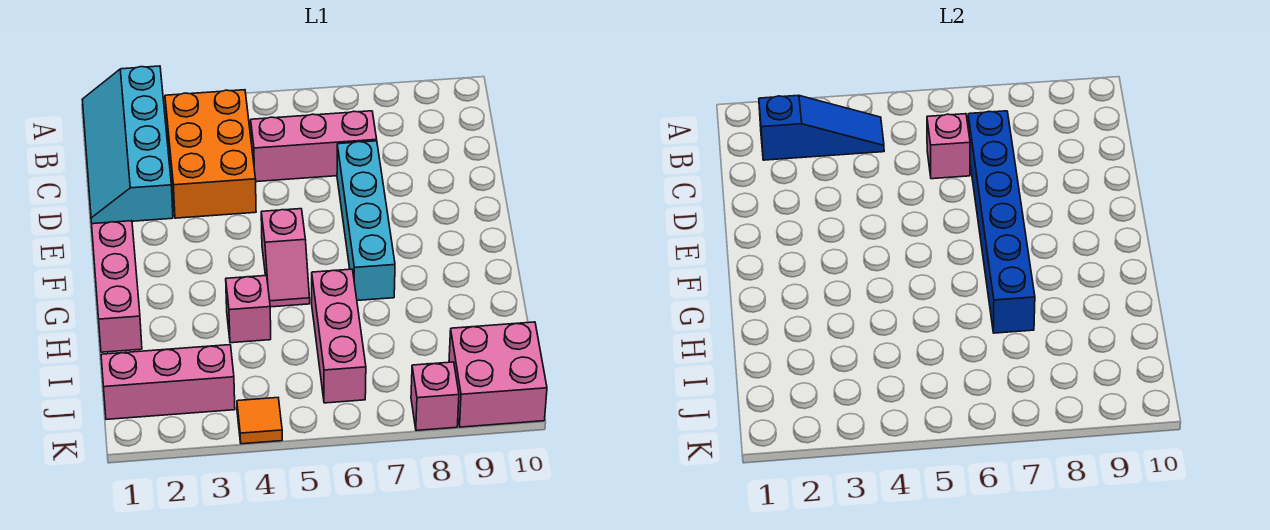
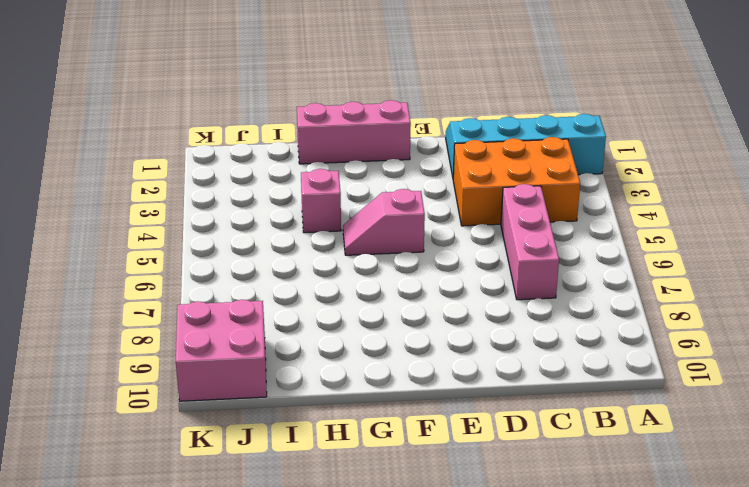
none -> cyan brick D7:G7 level 1
none -> pink brick H6:J6 level 1
none -> pink brick J1:J3 level 1

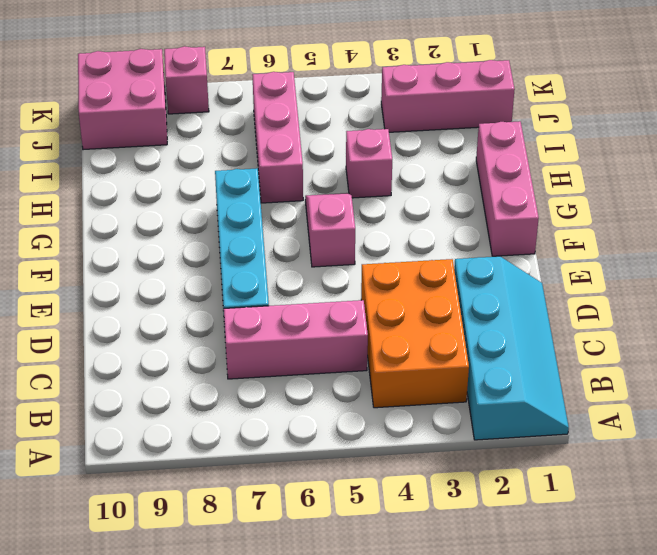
none -> orange tile K4 level 1
none -> blue slope B2:B4 level 2 top 2
none -> pink brick C6 level 2

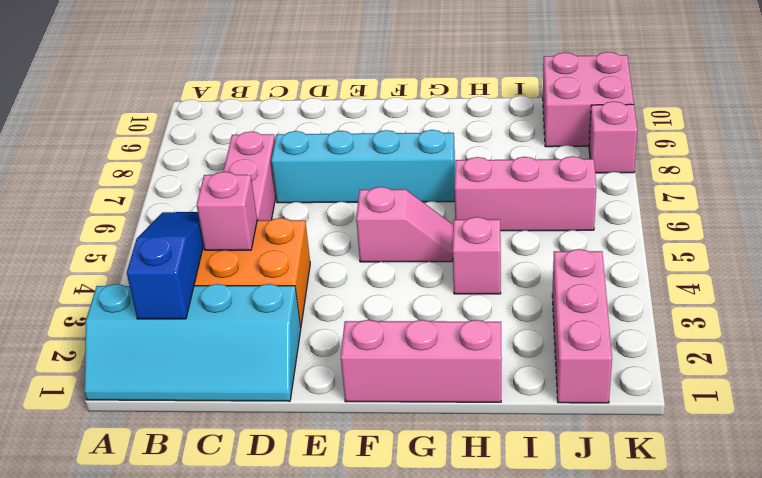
pink brick C4 level 2 -> pink brick C6 level 2
none -> orange tile K4 level 1
none -> blue brick C7:H7 level 2

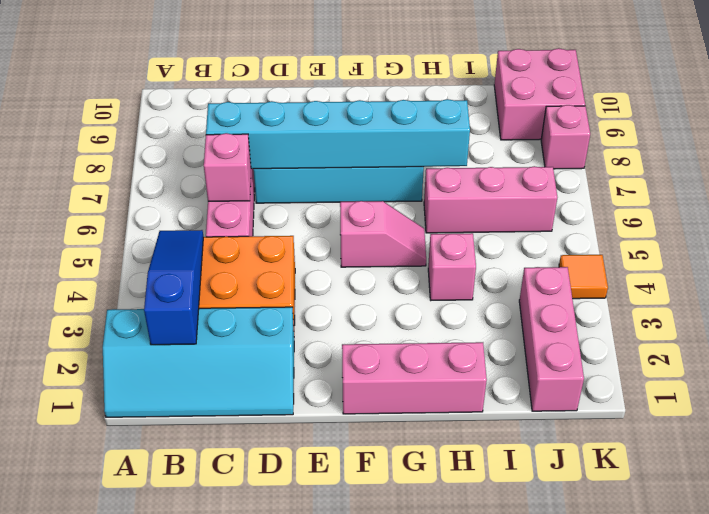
cyan brick C7:H7 level 2 -> blue brick C7:H7 level 2

